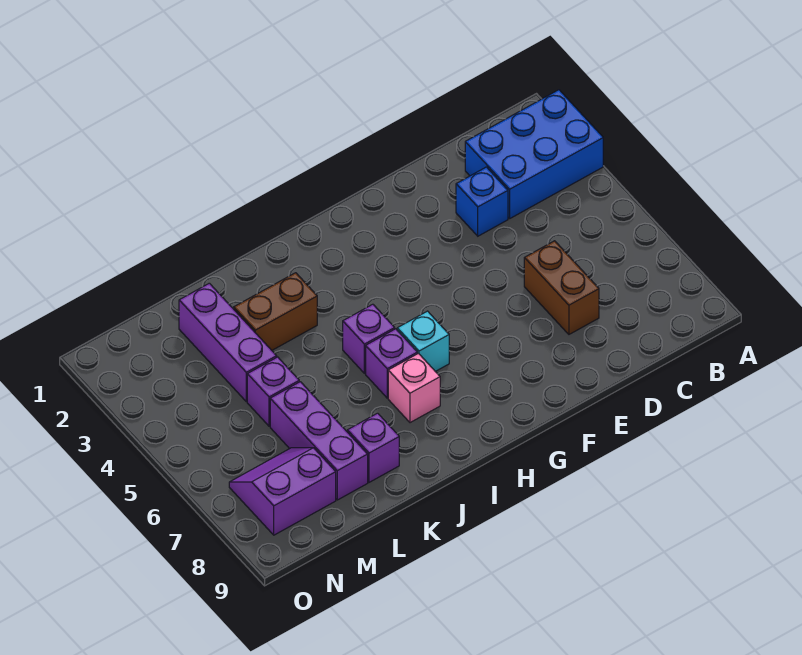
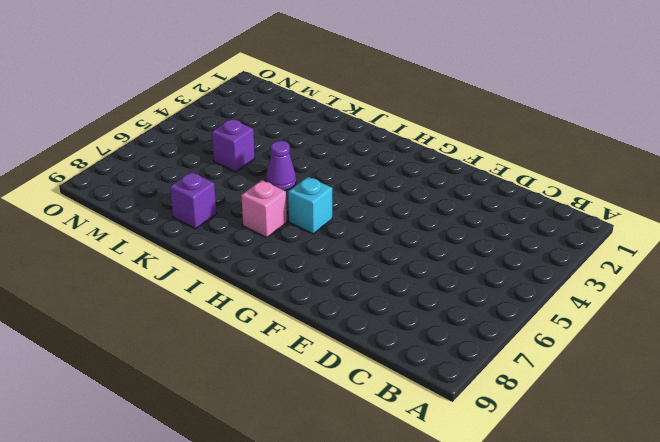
purple cone J5 level 1 -> none
none -> blue brick A2:C3 level 1
none -> blue brick D3 level 1
none -> brown brick D6:D7 level 1

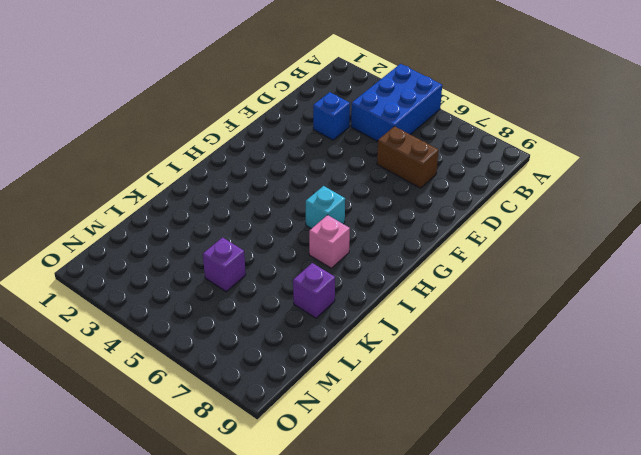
blue brick A4:C5 level 1 -> blue brick A2:C3 level 1
none -> purple brick I5 level 1
none -> purple brick I6 level 1
none -> brown brick J3:K3 level 1

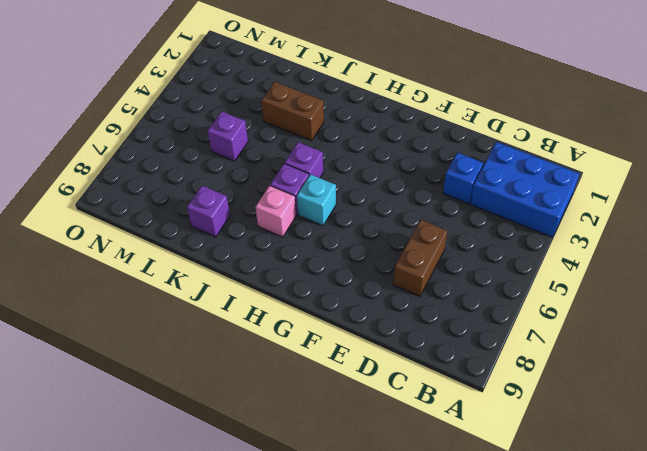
none -> purple brick L2:L4 level 1
none -> purple brick L6:L8 level 1
none -> purple slope M7:N8 level 1 top 8

